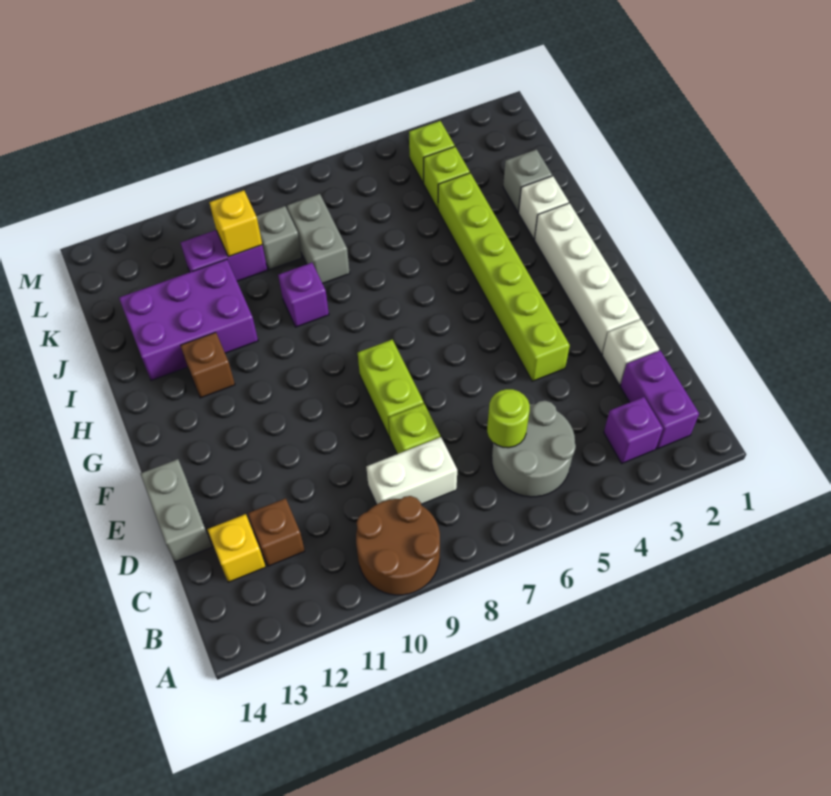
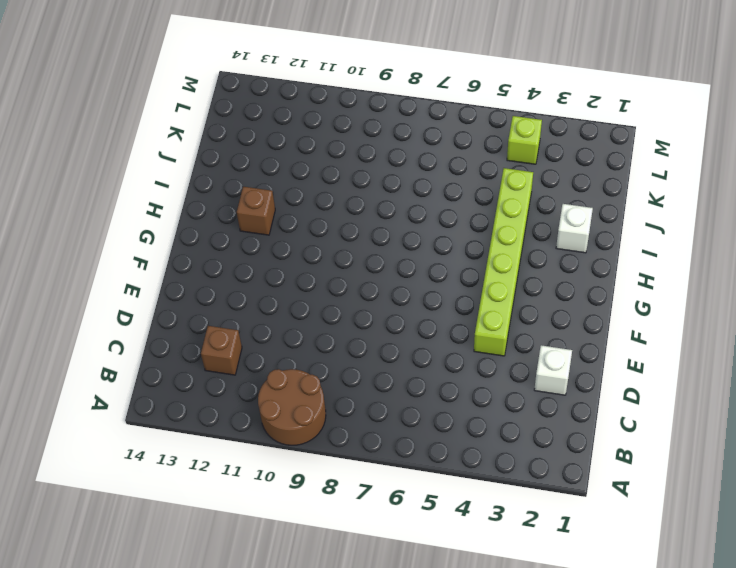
none -> purple brick B2:C2 level 1
none -> purple brick B3 level 1
none -> grey round brick B5:C6 level 1

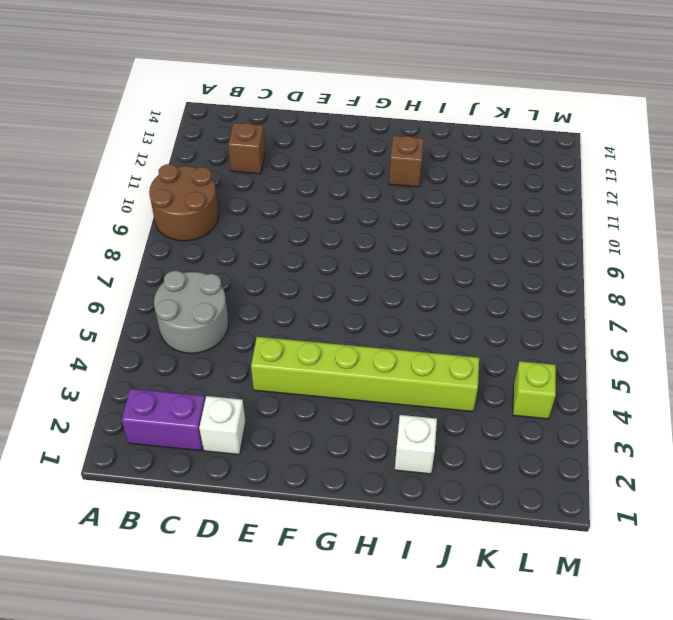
none -> purple brick B3 level 1
none -> white brick C8:C9 level 1
none -> yellow brick C13 level 1

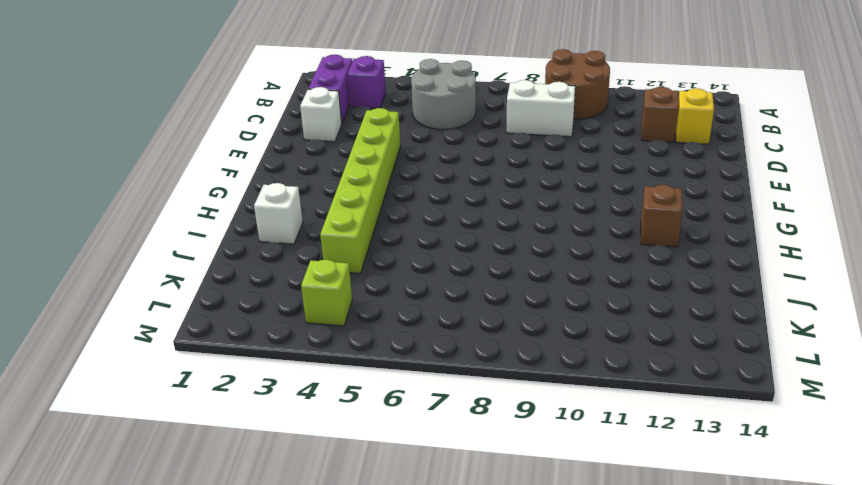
none -> lime brick D8 level 1
none -> grey brick D14:E14 level 1
none -> white brick E2:H2 level 1

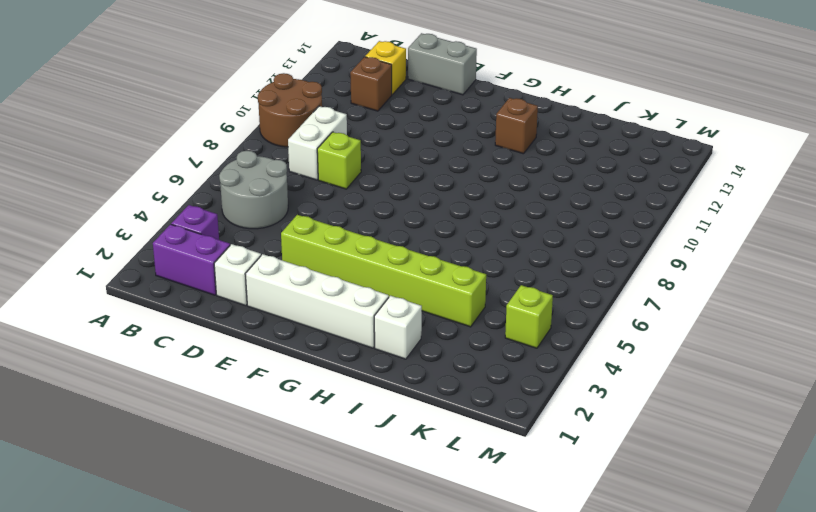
none -> lime brick E8:F8 level 1
none -> purple brick I9 level 1
none -> purple brick I11:J13 level 1

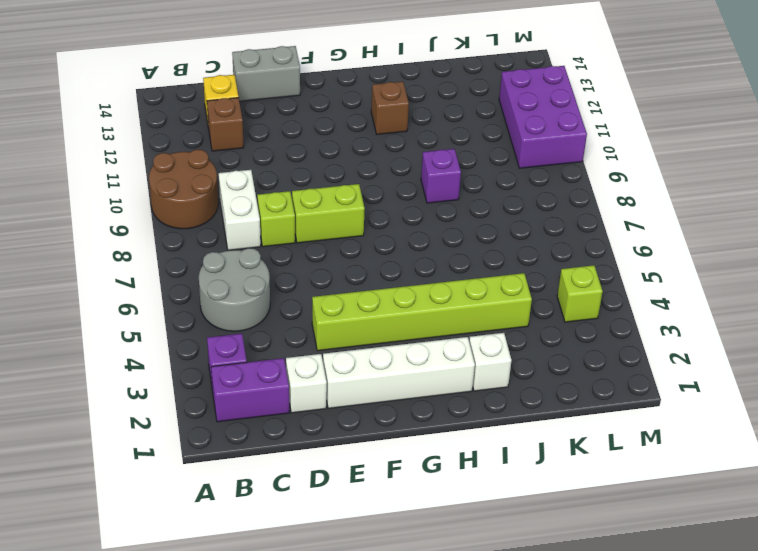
purple brick L10:M12 level 1 -> purple brick I11:J13 level 1
none -> grey brick J2 level 1
none -> grey brick J8:K8 level 1
none -> lime brick K4 level 1

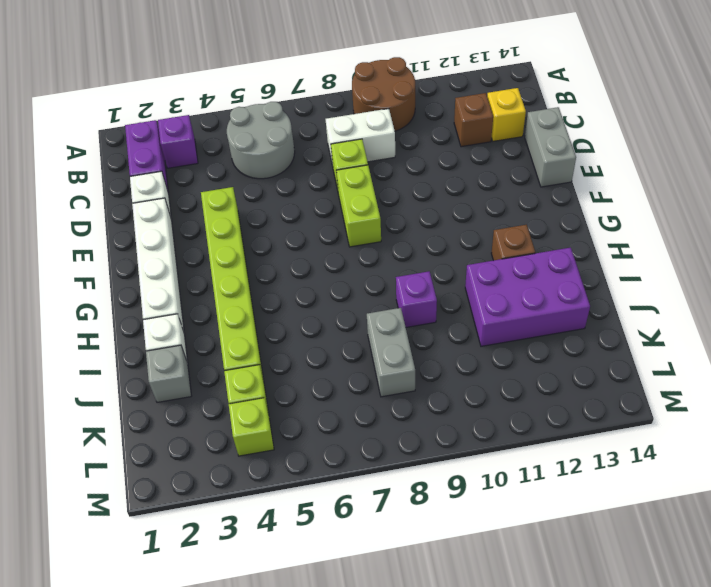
none -> grey brick K9 level 1
none -> purple brick K10:K11 level 1
none -> lime round brick C6 level 2

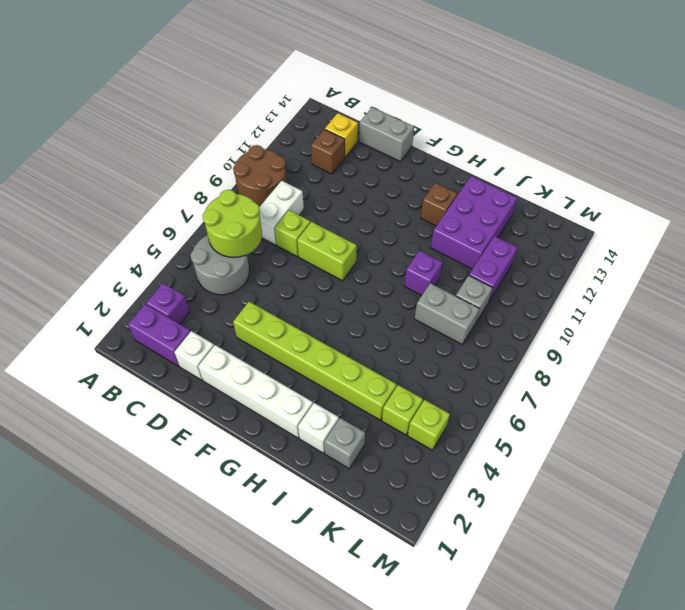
lime round brick B6:C7 level 2 -> lime round brick C6 level 2
none -> yellow brick K10 level 2

